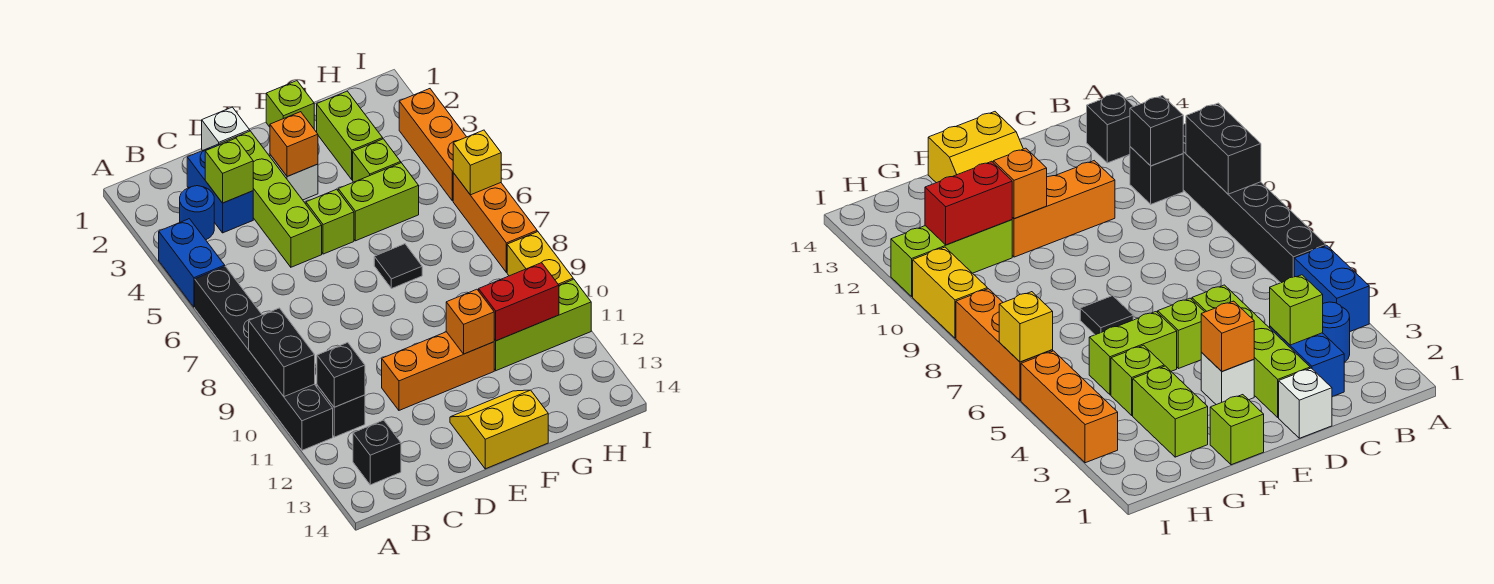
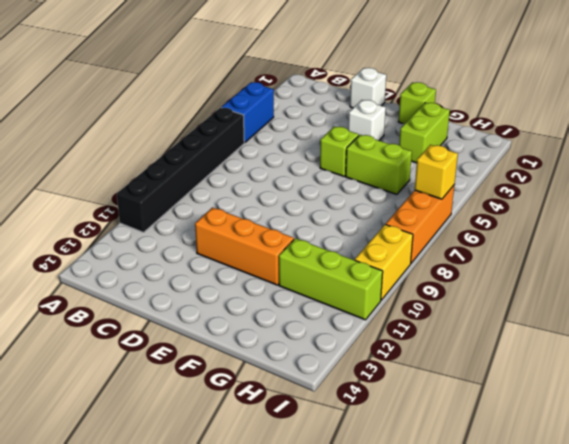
none -> blue round brick B3 level 1
none -> black brick B11 level 1
none -> black brick B13 level 1

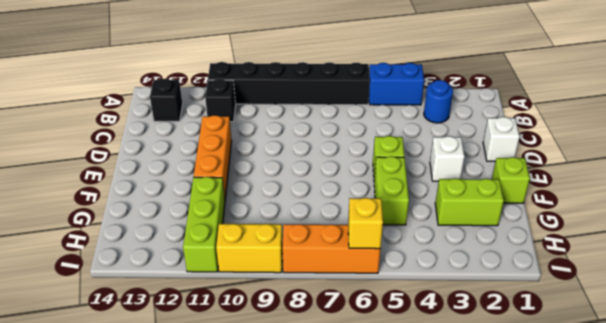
none -> blue brick C2:C3 level 1
none -> lime brick D2:D5 level 1
none -> yellow slope E13:F14 level 1 top 14

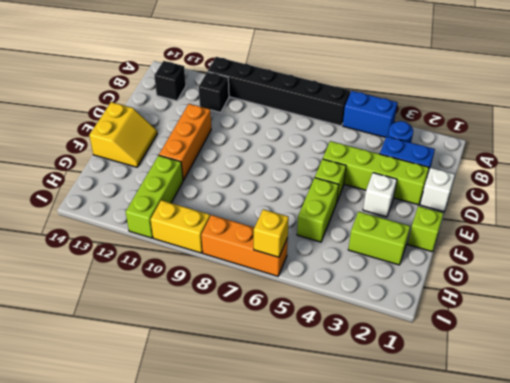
none -> black tile F7 level 1
none -> lime brick G4 level 1
none -> orange brick I3:I5 level 1

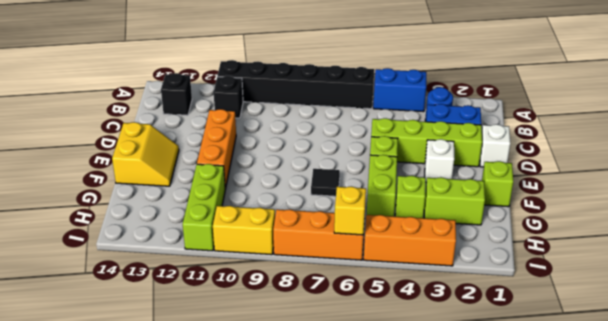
none -> black brick A9:A10 level 2
none -> black brick B11 level 2
none -> lime brick C3 level 2

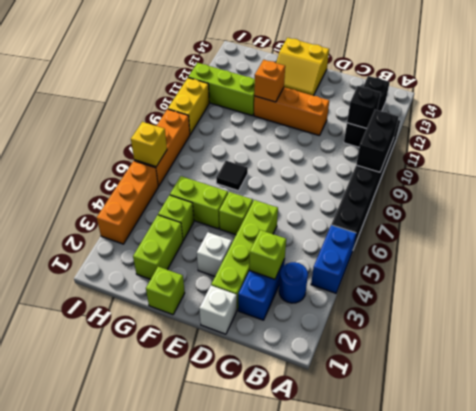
none -> orange brick E3 level 2
none -> red brick G11:H11 level 2

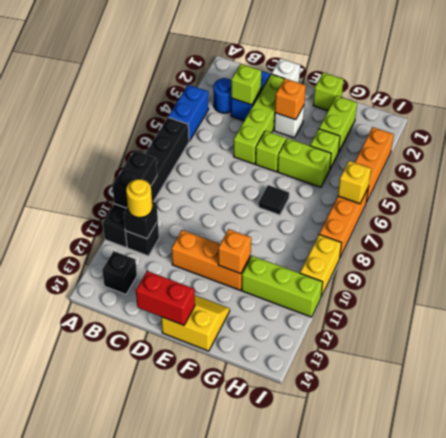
yellow round brick B11 level 3 -> none
red brick D14:E14 level 2 -> red brick G11:H11 level 2

